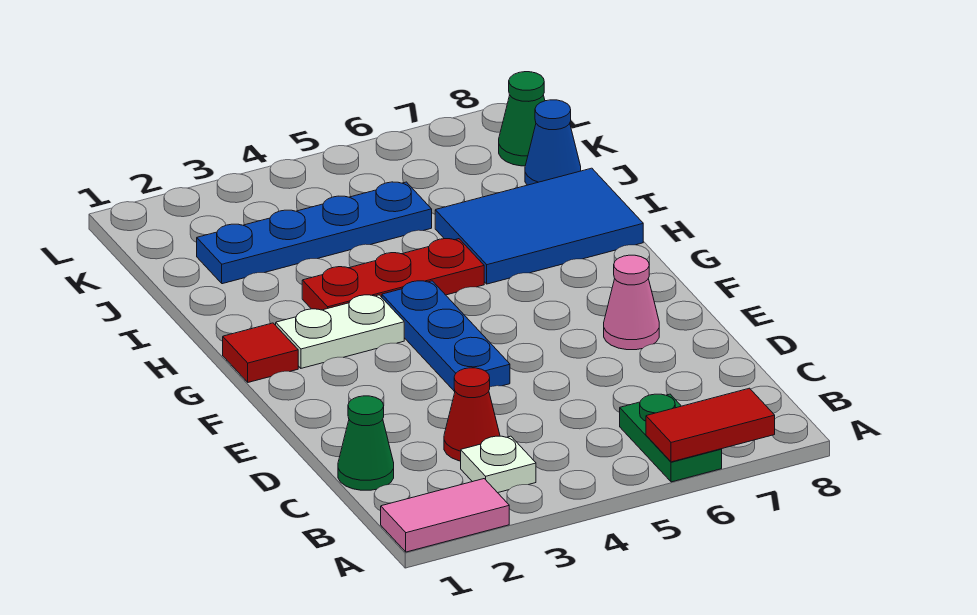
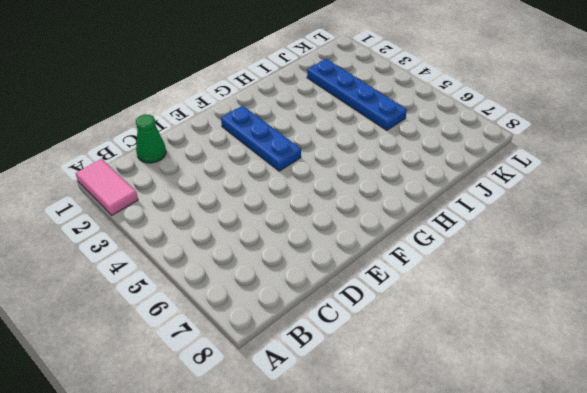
blue plate F2:F4 level 1 -> blue plate E4:G4 level 1
none -> green plate A6:B6 level 1
none -> white plate B3 level 1
none -> red cone C3 level 1

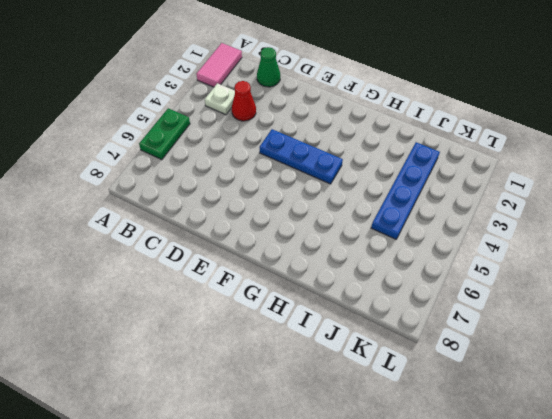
green plate A5:A6 level 1 -> green plate A6:B6 level 1
none -> pink cone E7 level 1
none -> red tile G1 level 1
none -> white plate G2:G3 level 1

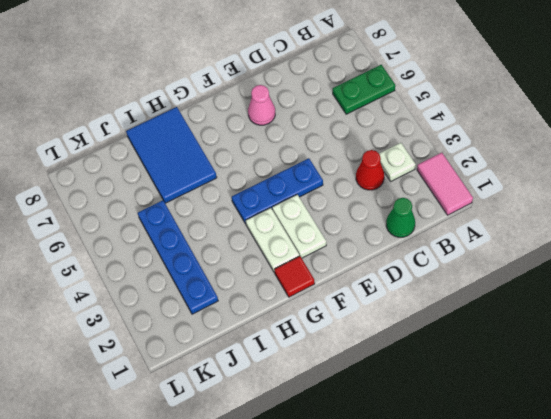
white plate F2:F3 level 1 -> none
none -> red plate H3:H5 level 1
none -> blue cone J8 level 1
none -> green cone K8 level 1

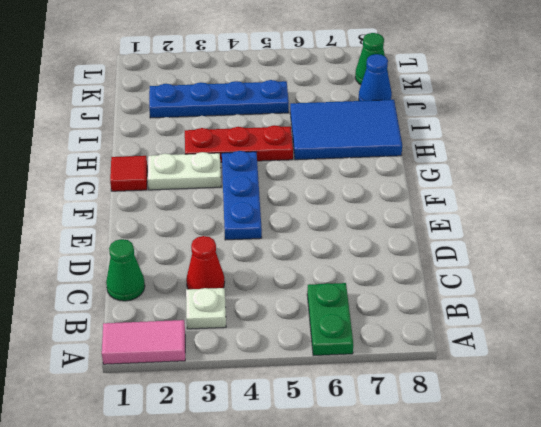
none -> pink cone E7 level 1
none -> red tile A6:A7 level 2

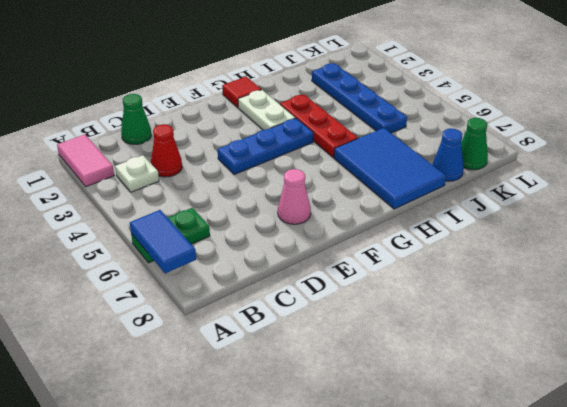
blue tile A6:A7 level 2 -> red tile A6:A7 level 2

